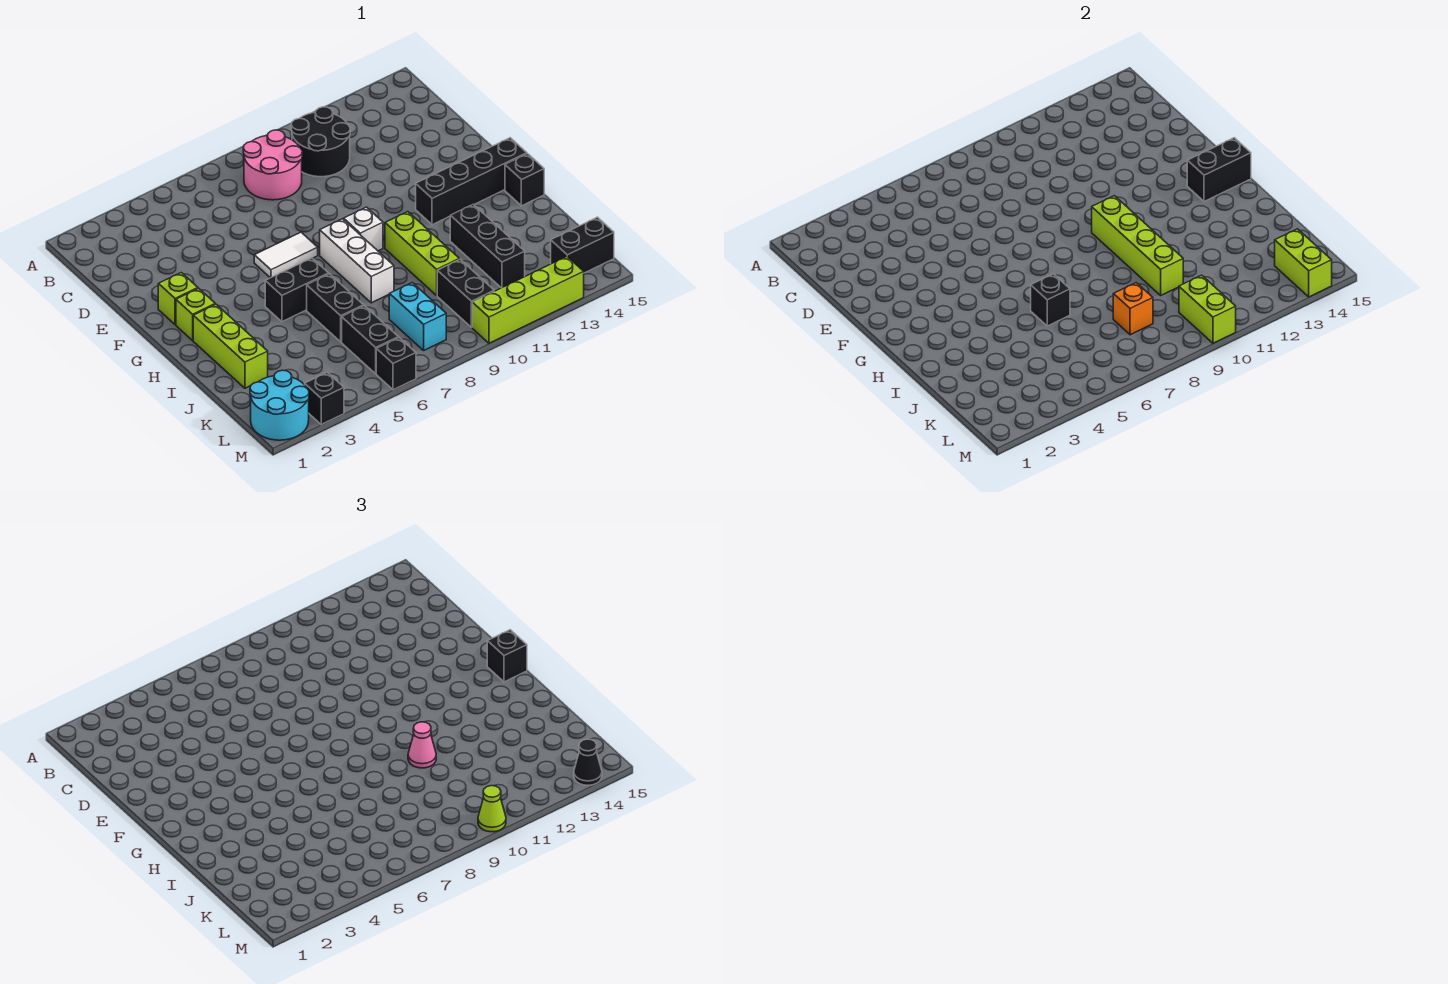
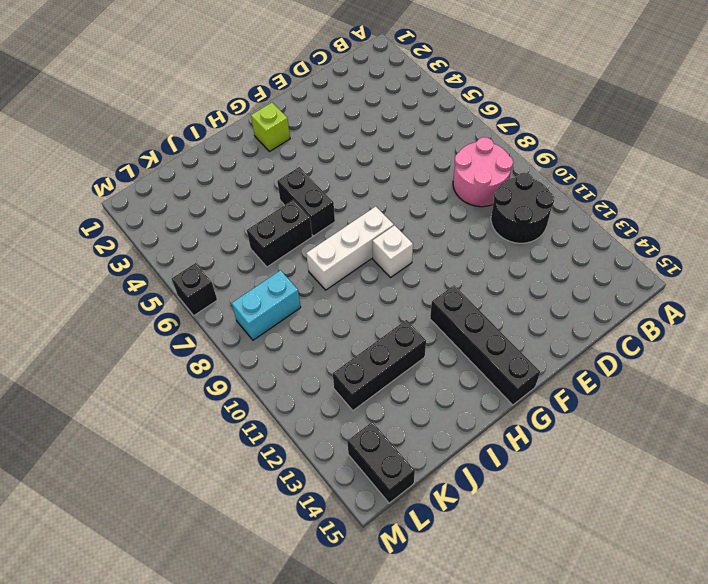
none -> lime brick F2 level 1
none -> white tile F6:F7 level 1
none -> lime brick H2:J2 level 1
none -> lime brick H10:J10 level 1

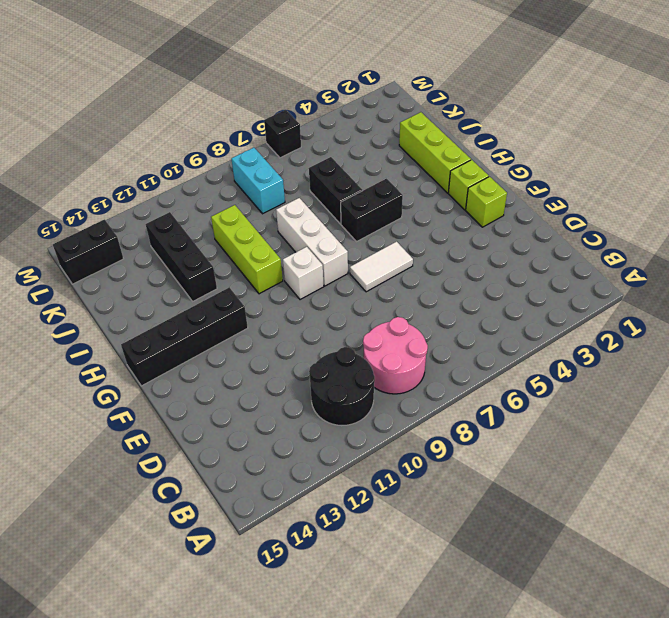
none -> black brick H15 level 1
none -> black brick K6:L6 level 1
none -> black brick K10:L10 level 1
none -> cyan round brick L1:M2 level 1

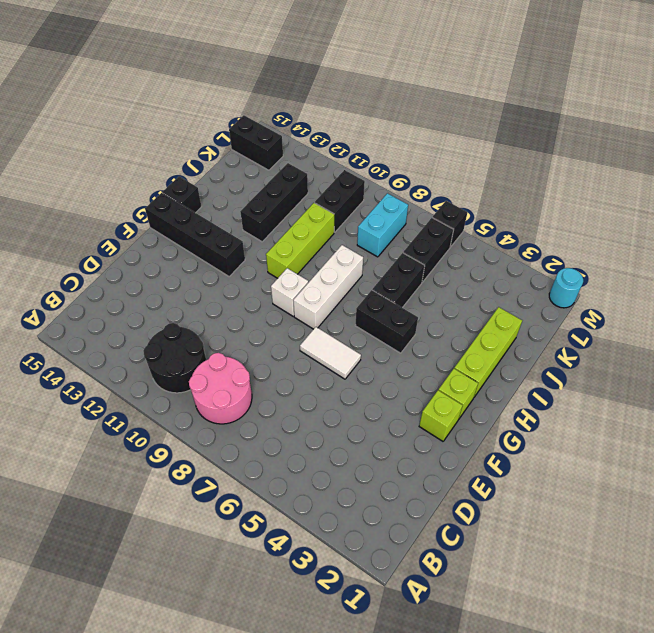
cyan round brick M1 level 1 -> cyan round brick L1:M2 level 1
none -> black brick M3 level 1
none -> lime brick M10:M13 level 1
none -> lime brick G10:J10 level 2
none -> black brick G14:G15 level 2

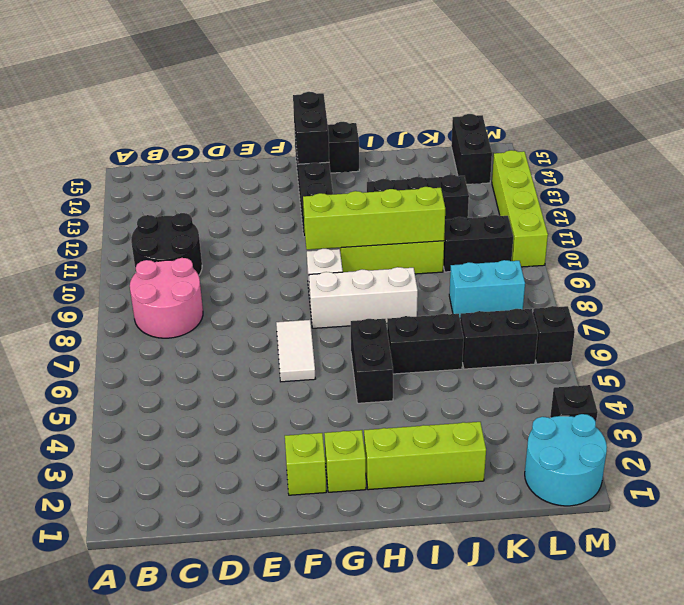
none -> black brick I6 level 2
none -> orange brick K8 level 2
none -> lime brick L10:M10 level 2
none -> lime brick L14:M14 level 2

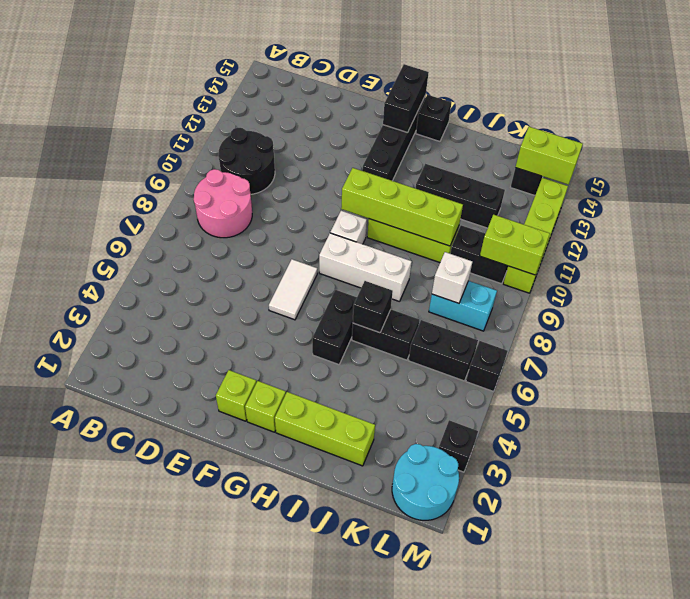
white brick K8 level 2 -> orange brick K8 level 2
none -> black brick G15 level 3
none -> pink cone I10 level 3
none -> lime cone M10 level 3
none -> black cone M14 level 3

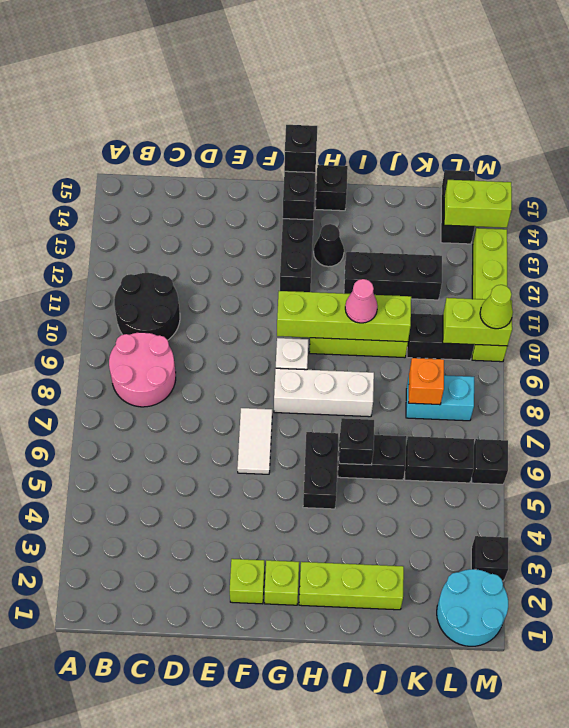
black cone H13 level 1 -> black cone M14 level 3

